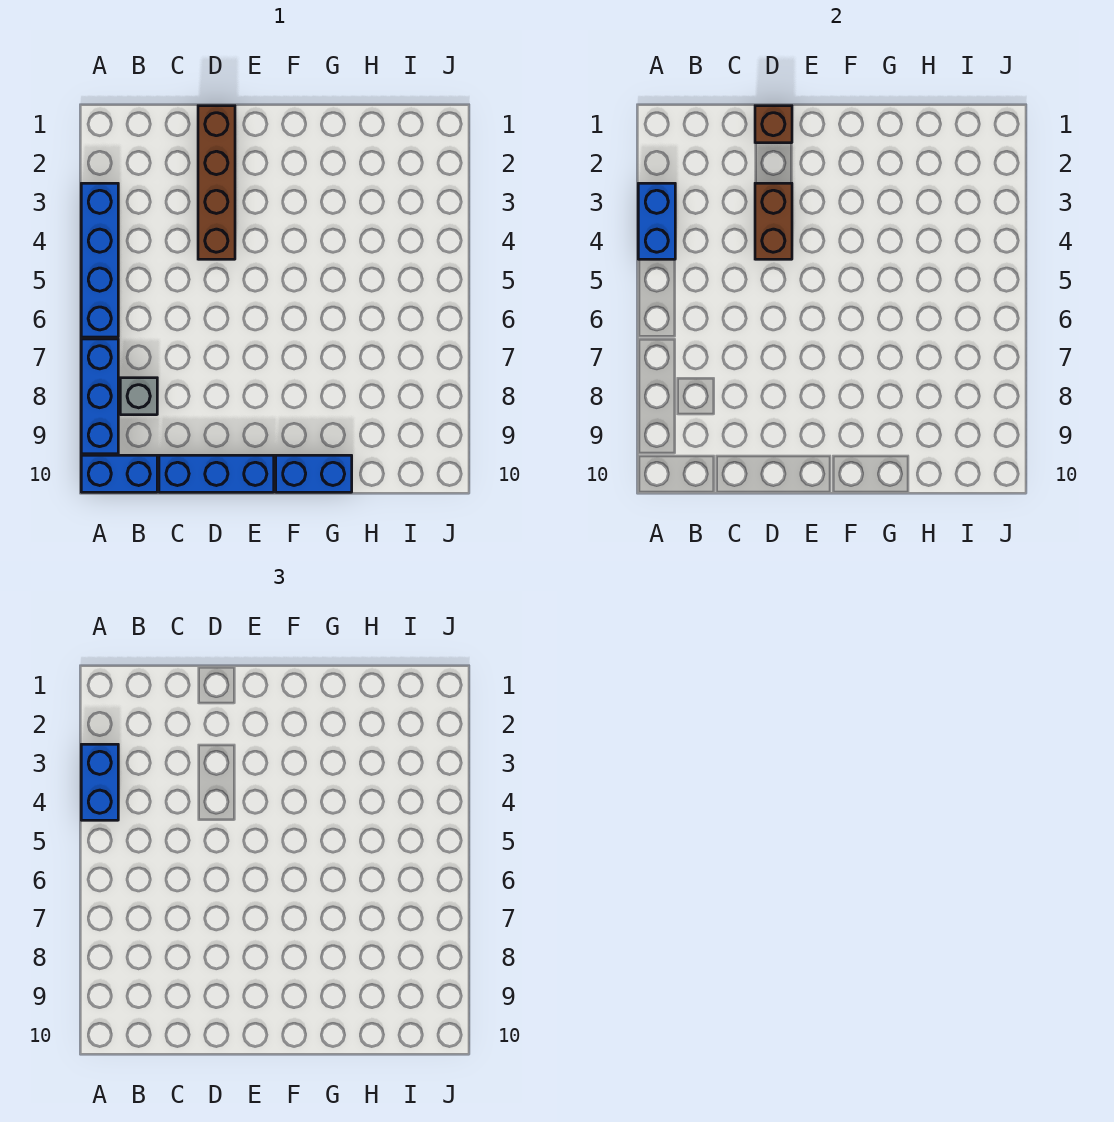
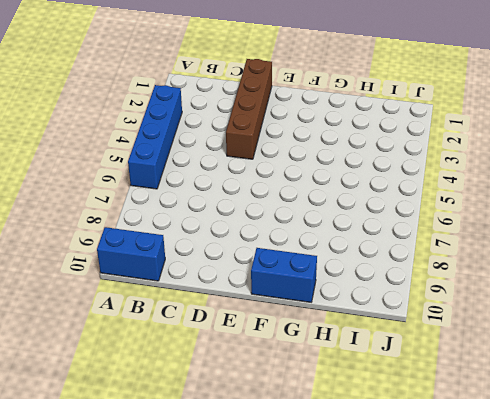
none -> blue brick A7:A9 level 1
none -> grey brick B8 level 1

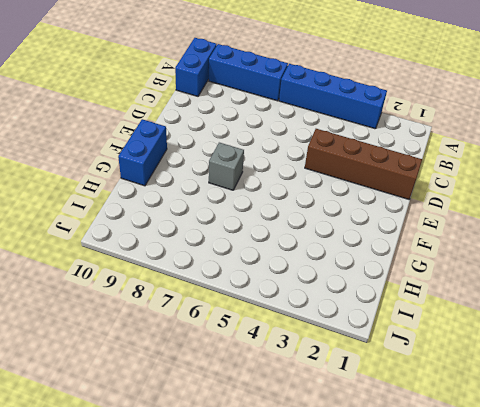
grey brick F7 level 1 -> grey brick B8 level 1
none -> blue brick C10:E10 level 1
none -> blue brick A3:A4 level 2

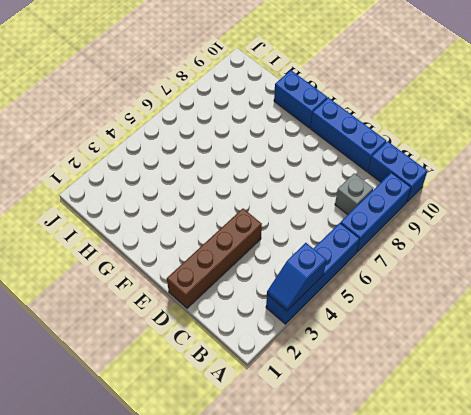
blue slope A3:A4 level 2 top 4 -> blue brick A3:A4 level 2
none -> brown brick D1 level 2
none -> brown brick D3:D4 level 2

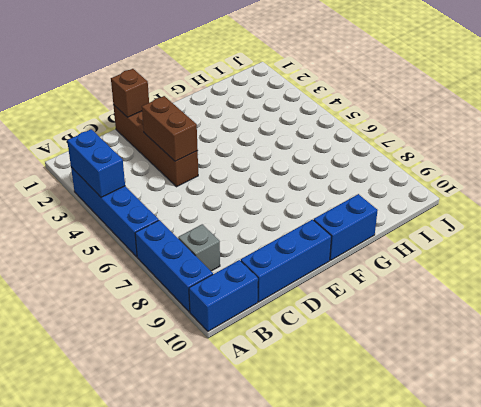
none -> blue brick A3:A4 level 3

